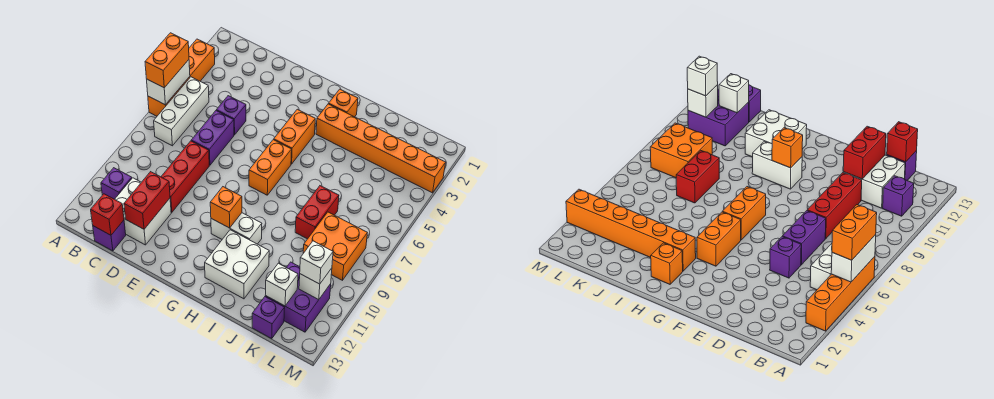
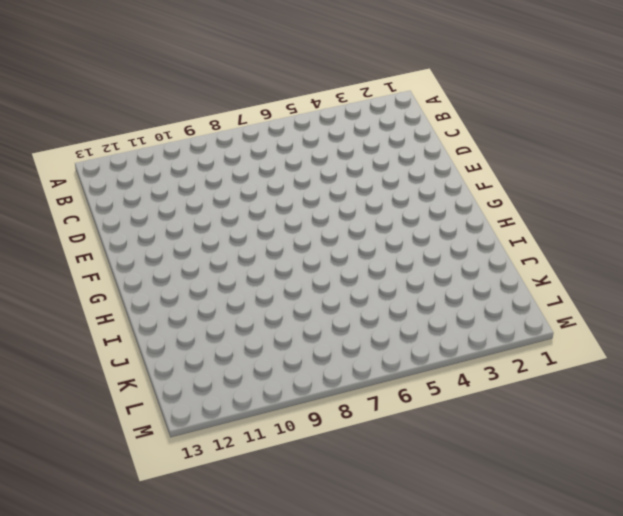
none -> orange brick A3:A6 level 1
none -> white brick B5:B7 level 1
none -> purple brick B11 level 1

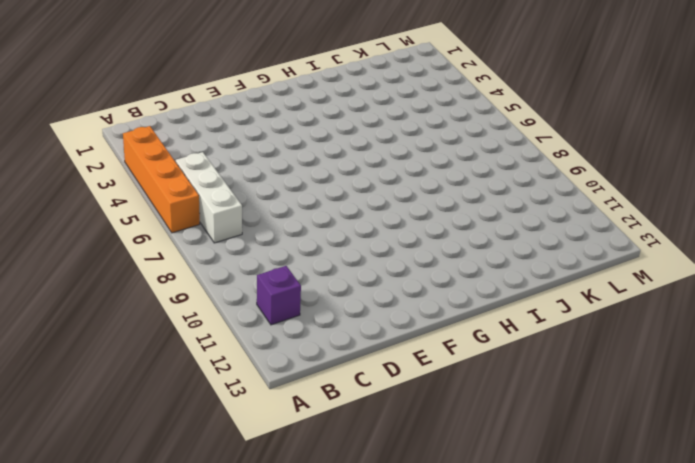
none -> white brick C11:D12 level 1
none -> purple brick C13 level 1
none -> purple brick D5 level 1

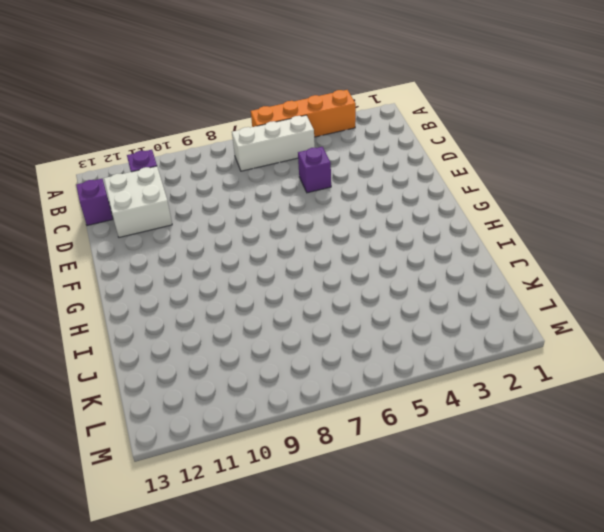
none -> purple brick D6:D7 level 1
none -> red brick D8:D10 level 1
none -> orange brick G4:G5 level 1

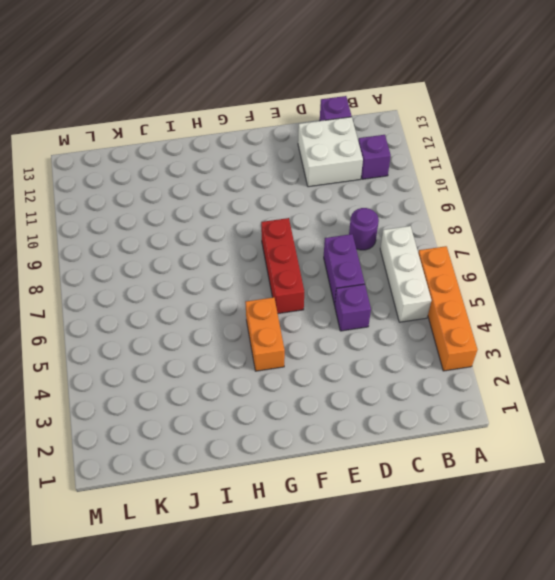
purple round brick C8 level 1 -> none
red brick F6:F8 level 1 -> red brick D8:D10 level 1
none -> orange brick G6:G7 level 1
none -> white brick G10:H10 level 1
none -> orange brick H2 level 1

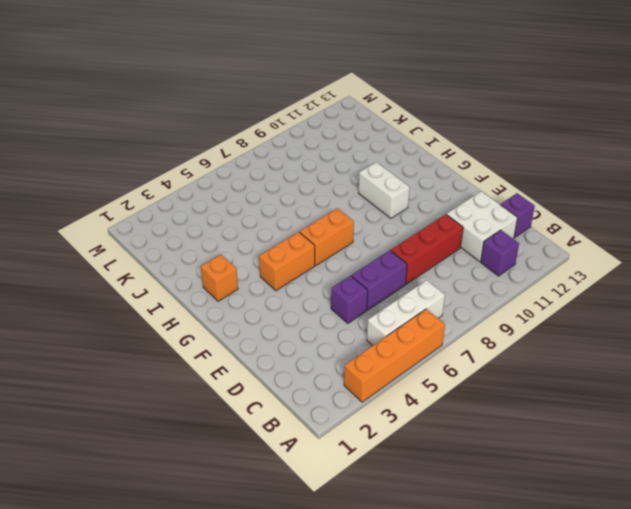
none -> orange brick H3:M3 level 1
none -> white brick H11:I12 level 1
none -> red brick J7:J8 level 1

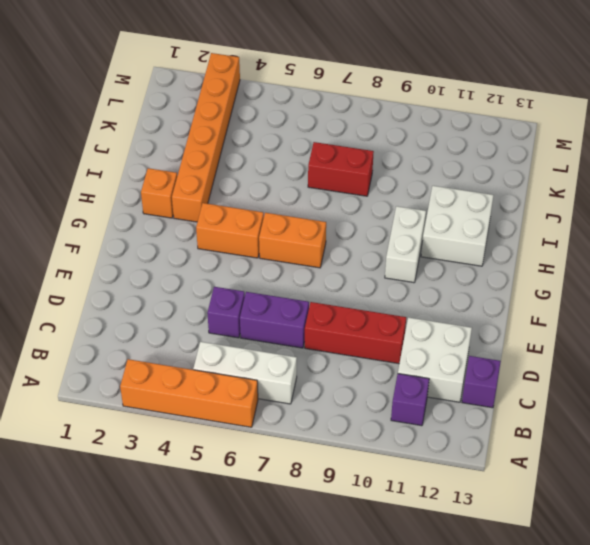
none -> orange brick K8:L9 level 1
none -> purple brick K11:L12 level 1
none -> purple brick K13 level 1

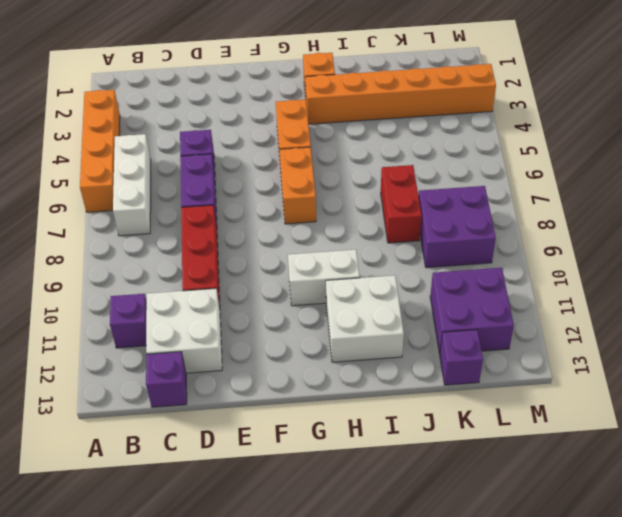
purple brick K8:L9 level 1 -> orange brick K8:L9 level 1
none -> white brick A5:A6 level 2
none -> red brick C13 level 2
none -> red brick D11:D12 level 2

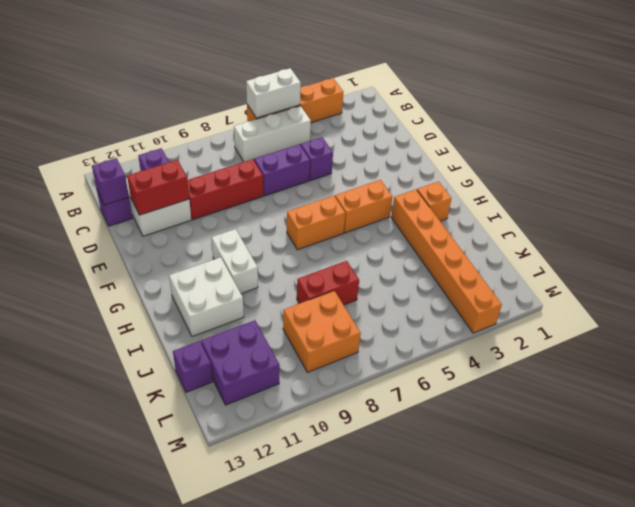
purple brick C13 level 2 -> red brick C13 level 2
none -> orange brick G10 level 2
none -> white brick K12 level 2
none -> white brick L11 level 2

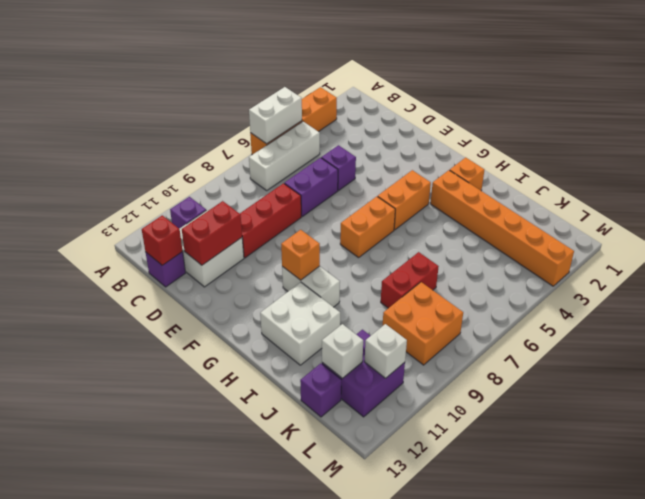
none -> orange brick A5:A6 level 3
none -> white brick L11 level 3

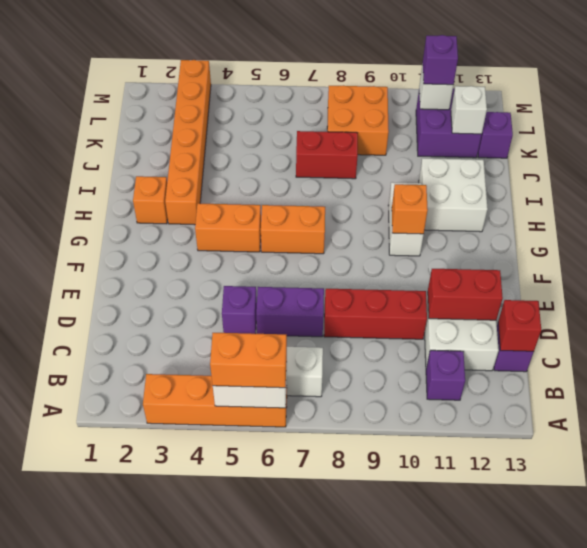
purple brick L11 level 3 -> white brick L11 level 3

